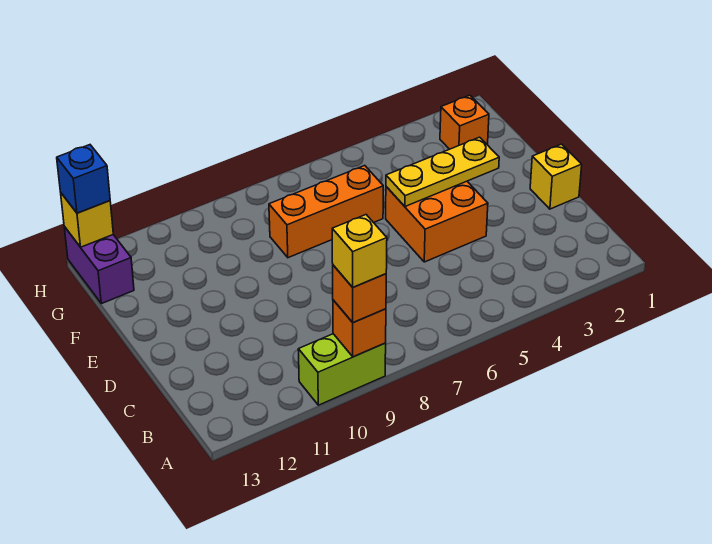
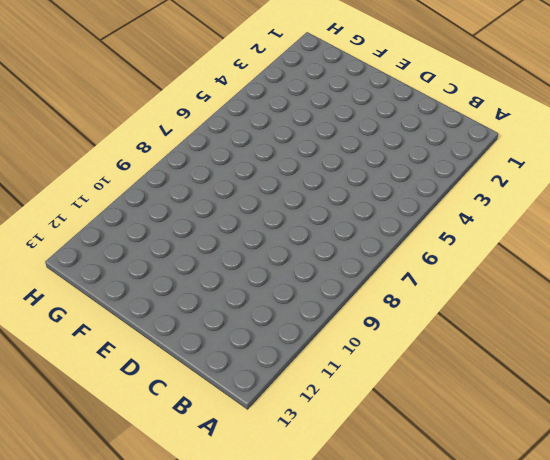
none -> lime brick A9:A10 level 1
none -> yellow brick D1 level 1
none -> orange brick D4:E5 level 1

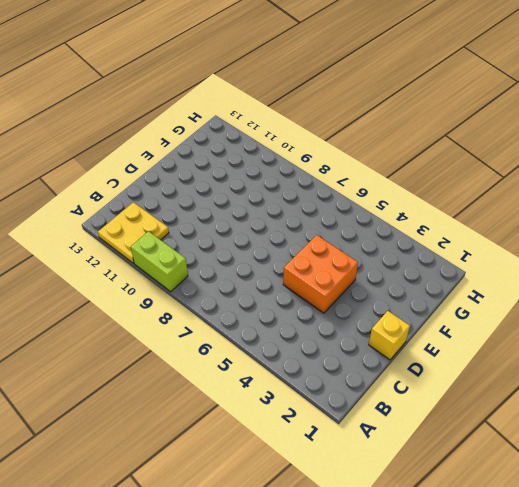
yellow plate A11:B12 level 1 -> none
none -> orange brick F6:F8 level 1
none -> orange brick G2 level 1
none -> purple brick G13:H13 level 1

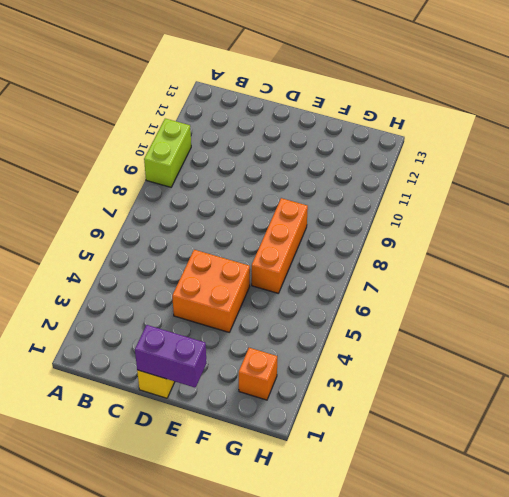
purple brick D1:E1 level 2 -> purple brick G13:H13 level 1
none -> orange brick A9 level 2
none -> yellow plate E3:E5 level 2
none -> yellow brick H13 level 2

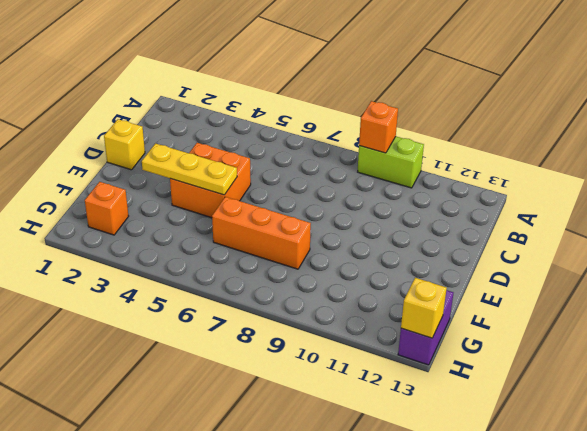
none -> orange brick A9 level 3
none -> blue brick H13 level 3
none -> yellow brick A9 level 4

